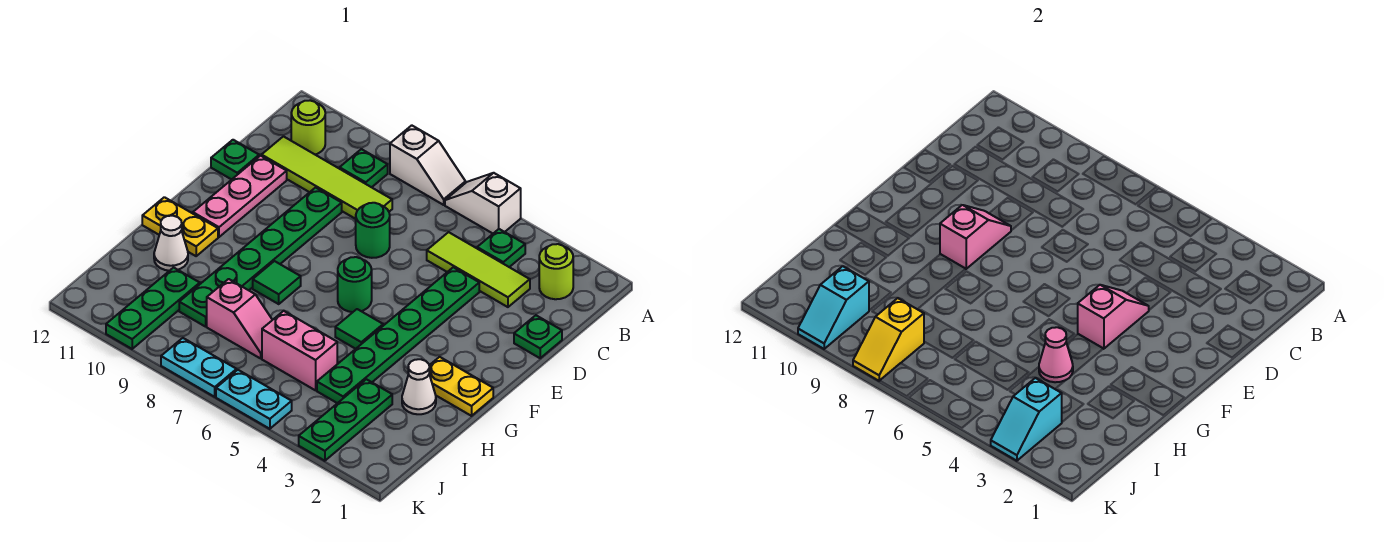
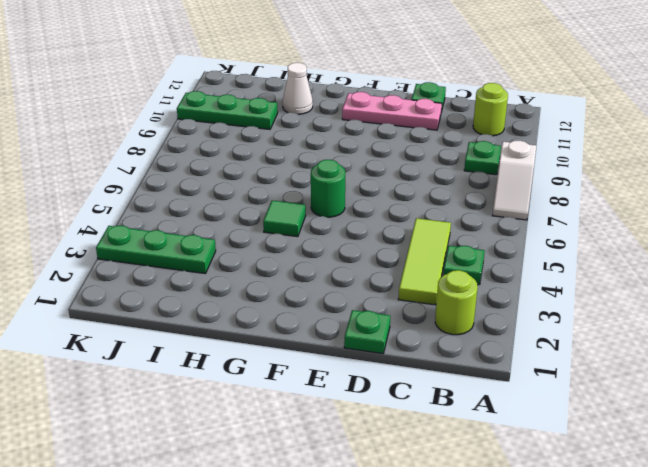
none -> white slope A5:A6 level 1 top 5
none -> lime tile C8:C11 level 1
none -> green plate D4:I4 level 1
none -> green round brick D7 level 1

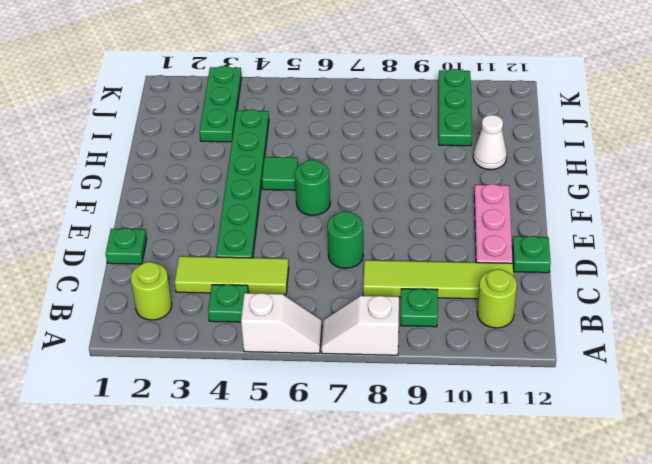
none -> green plate D9:I9 level 1
none -> yellow plate G1:G2 level 1
none -> green tile G8 level 1
none -> yellow plate G11:G12 level 1

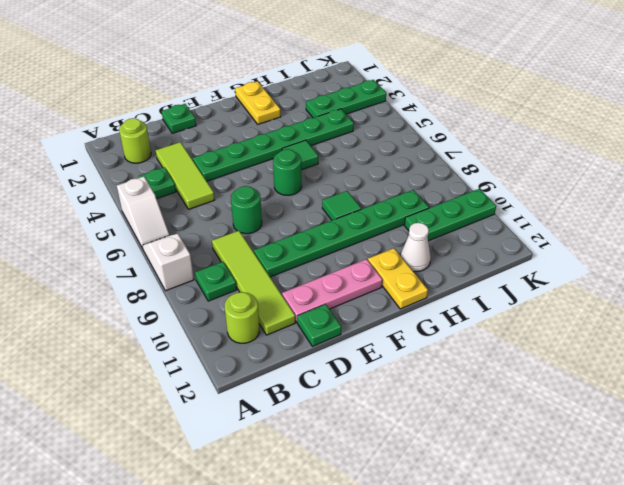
none -> white cone H2 level 1
none -> pink brick I5:I6 level 1
none -> pink slope I7:I8 level 1 top 8
none -> cyan plate K5:K6 level 1

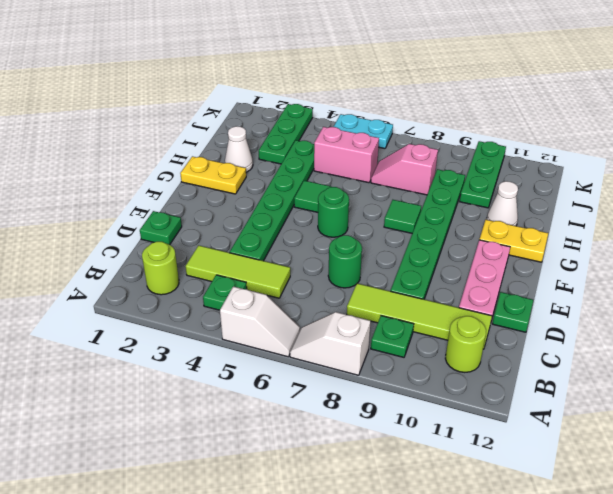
none -> cyan plate K7:K8 level 1
none -> pink slope E4:F4 level 2 top F
none -> pink slope E9:F9 level 2 top F
none -> pink cone H4 level 2

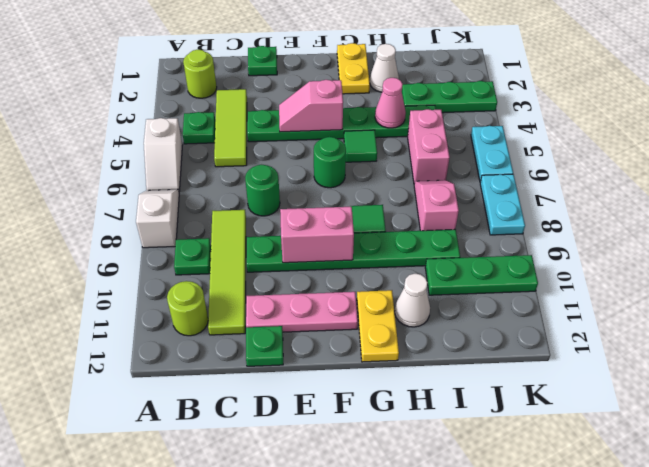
pink brick E9:F9 level 2 -> pink slope E9:F9 level 2 top F
none -> cyan slope J3:K3 level 2 top J
none -> yellow slope J8:K8 level 2 top J
none -> cyan slope J10:K10 level 2 top J

